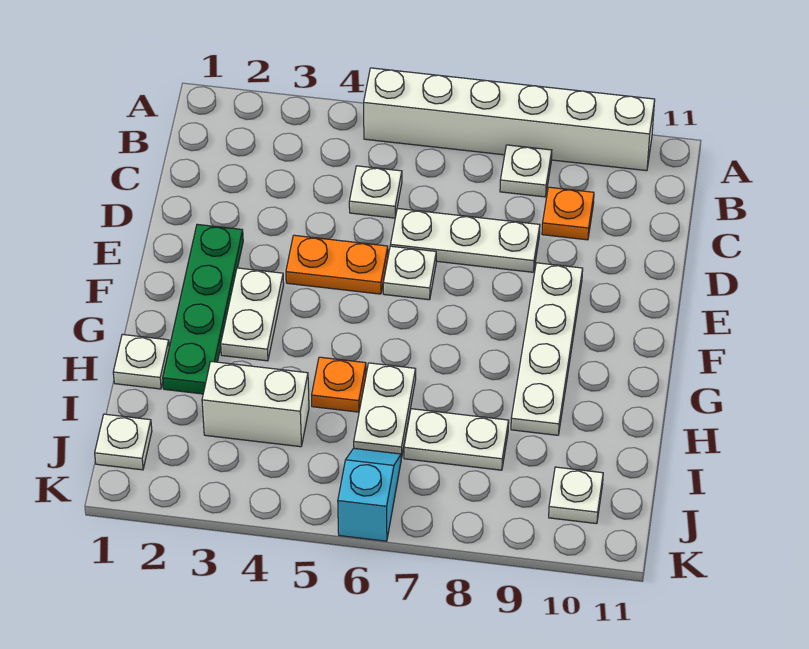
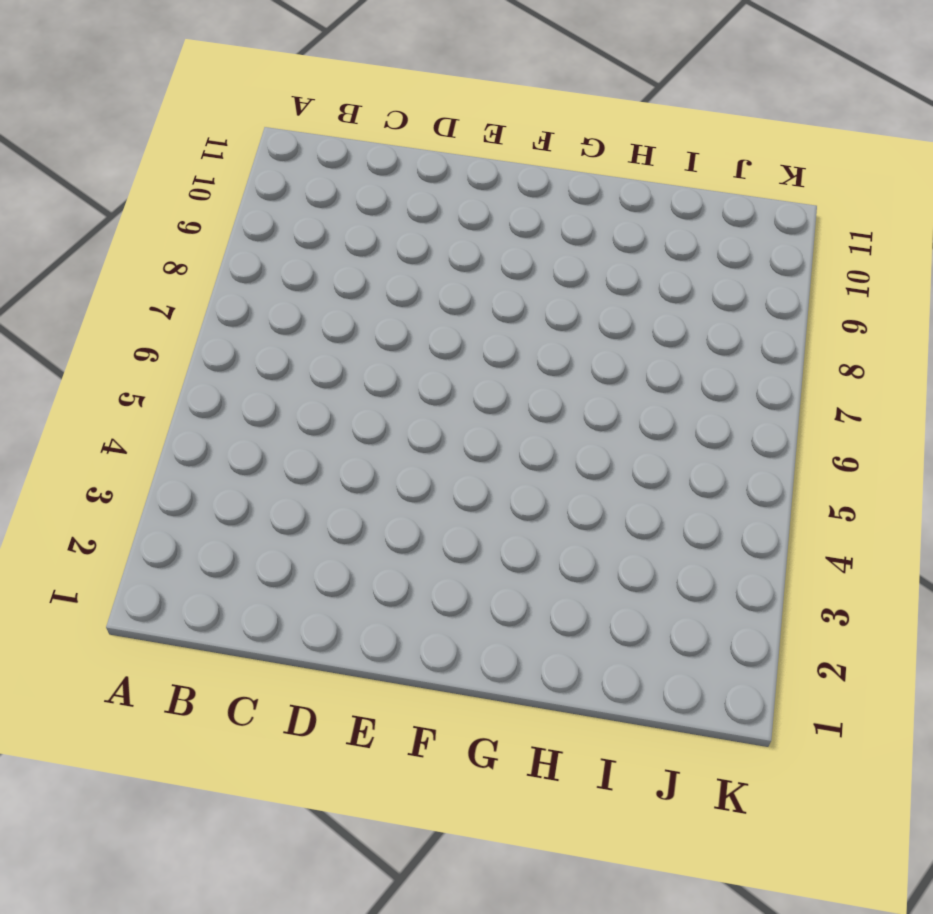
none -> white brick A5:A10 level 1
none -> white plate B8 level 1
none -> white plate C5 level 1

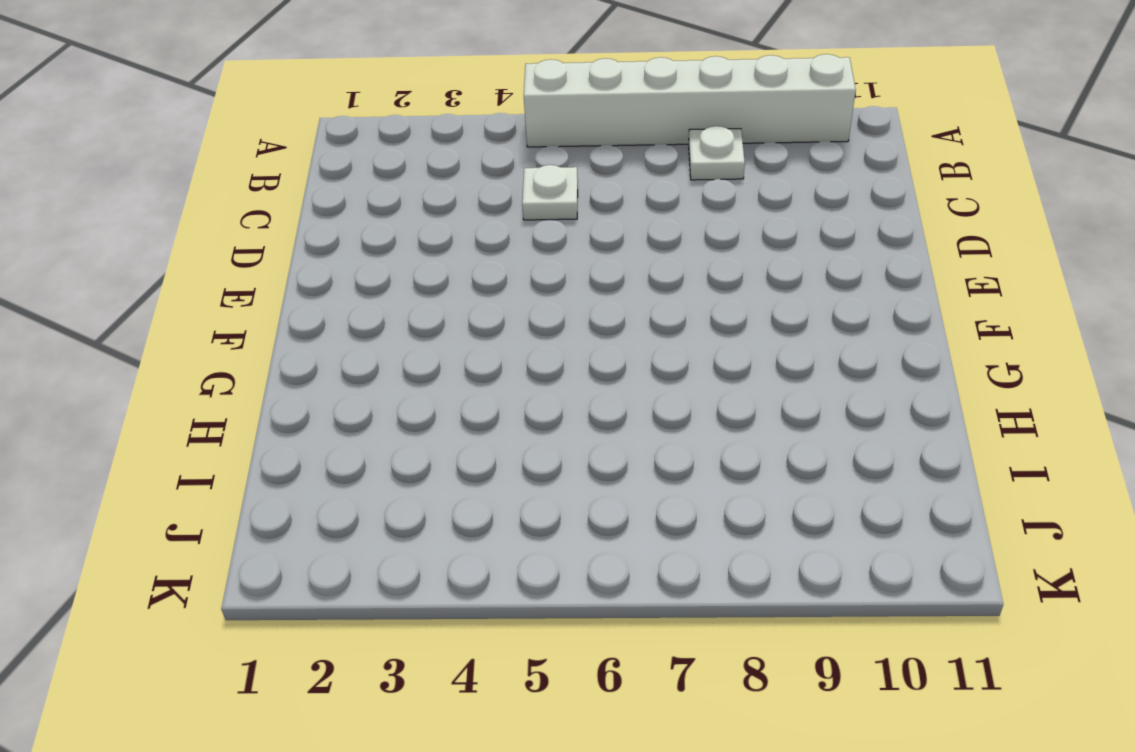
none -> orange plate C9 level 1
none -> white plate D6:D8 level 1
none -> green plate E2:H2 level 1

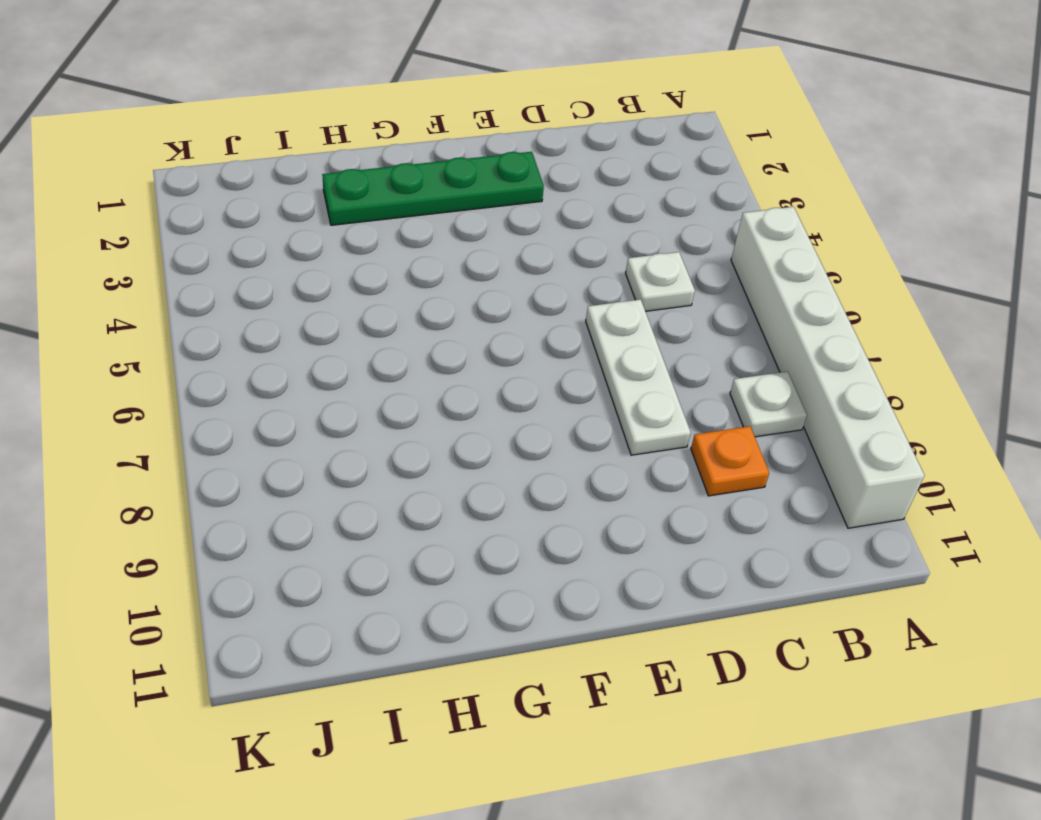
none -> orange plate E4:E5 level 1
none -> white plate E6 level 1
none -> white plate E9:H9 level 1

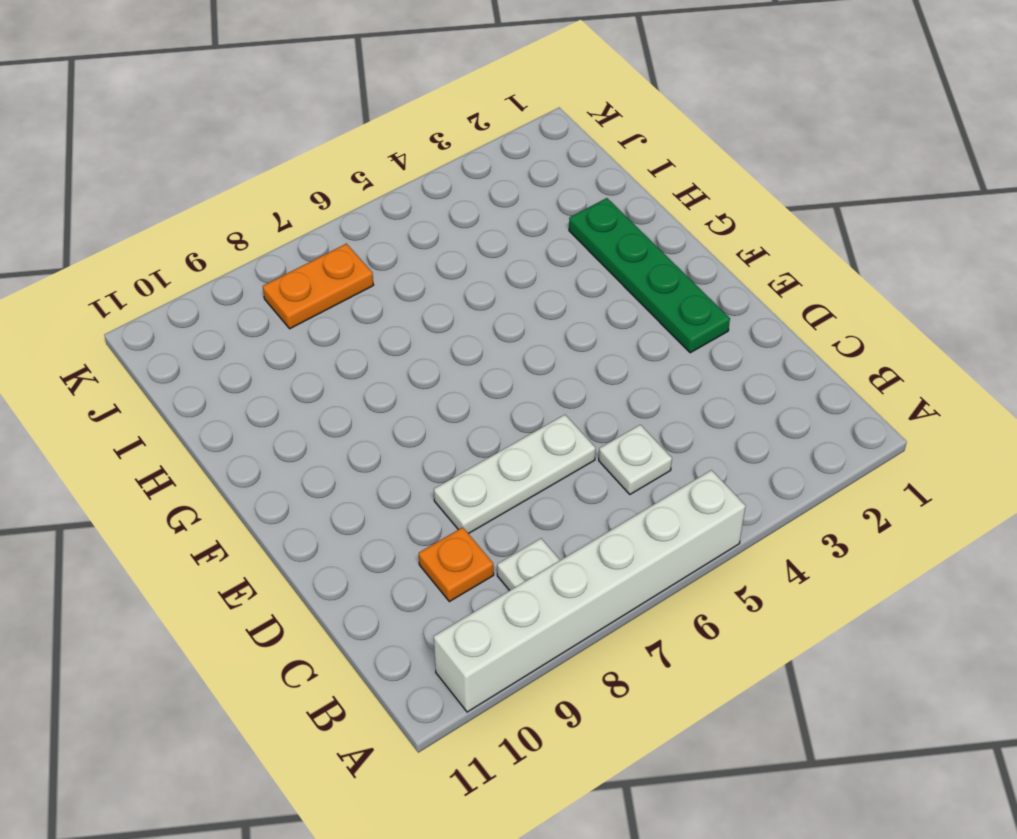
orange plate J7:J8 level 1 -> orange plate E4:E5 level 1
none -> white plate E6 level 1
none -> white plate E9:H9 level 1
none -> white plate F3:G3 level 1

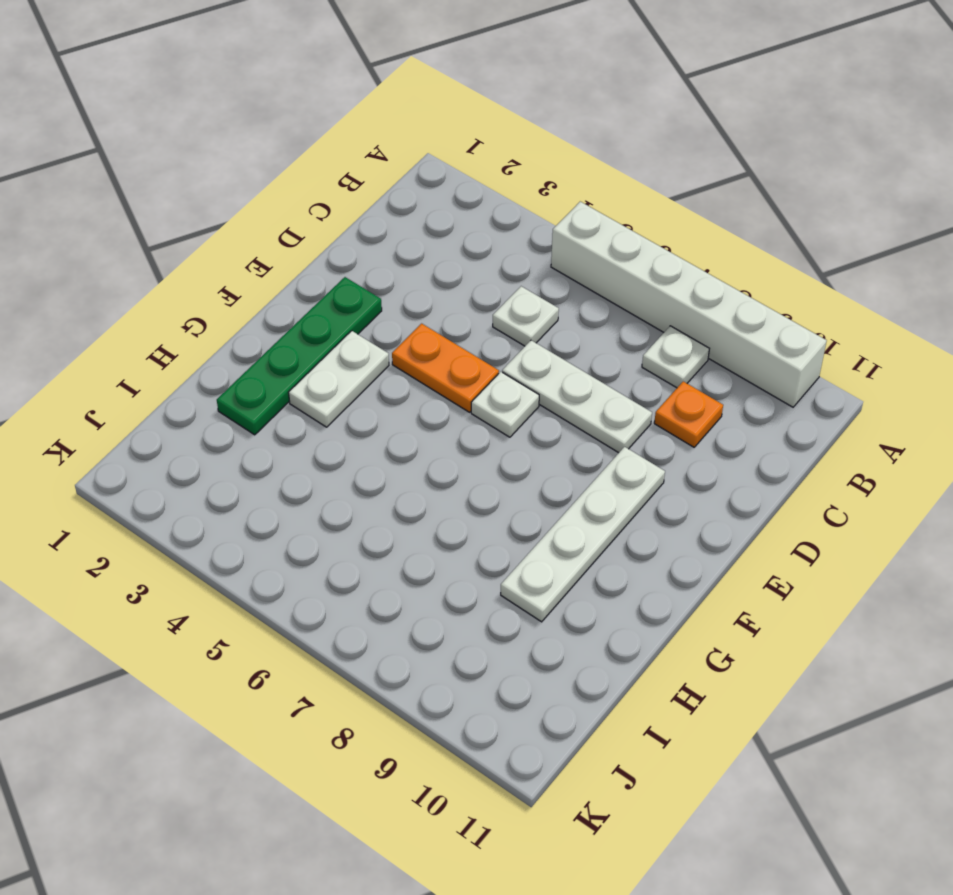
none -> white plate H1 level 1
none -> orange plate H5 level 1
none -> white plate H6:I6 level 1

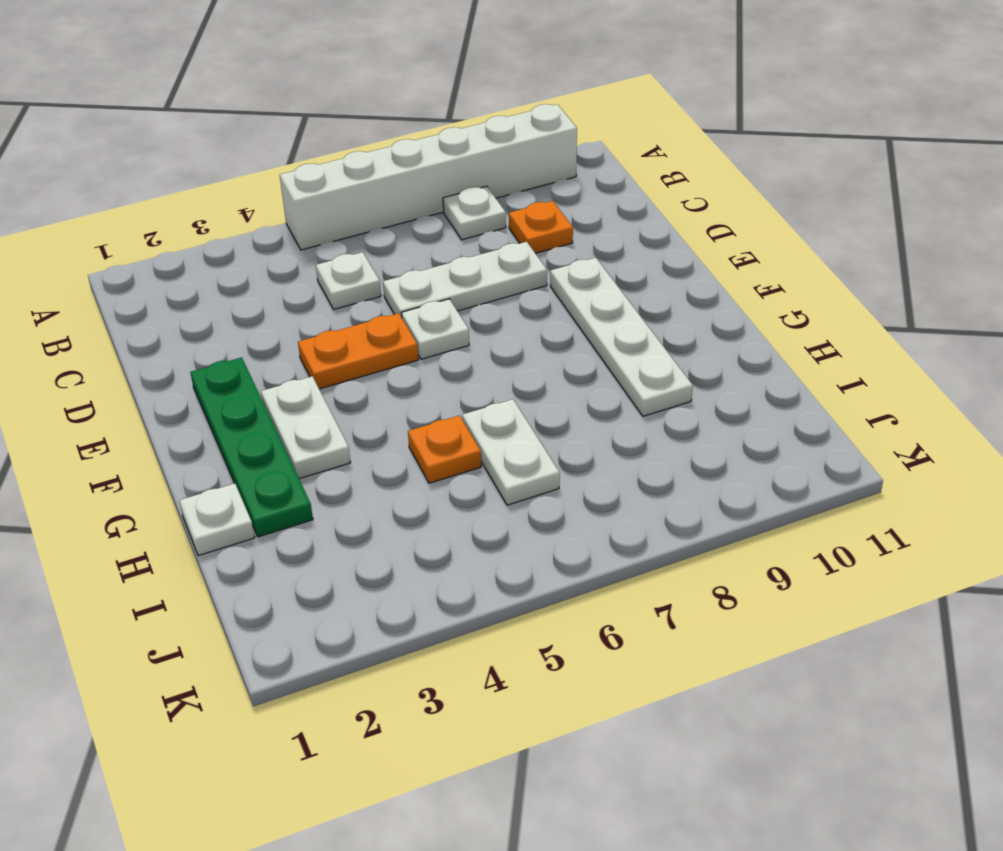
none -> white brick I3:I4 level 1
none -> white plate I7:I8 level 1
none -> white plate J1 level 1

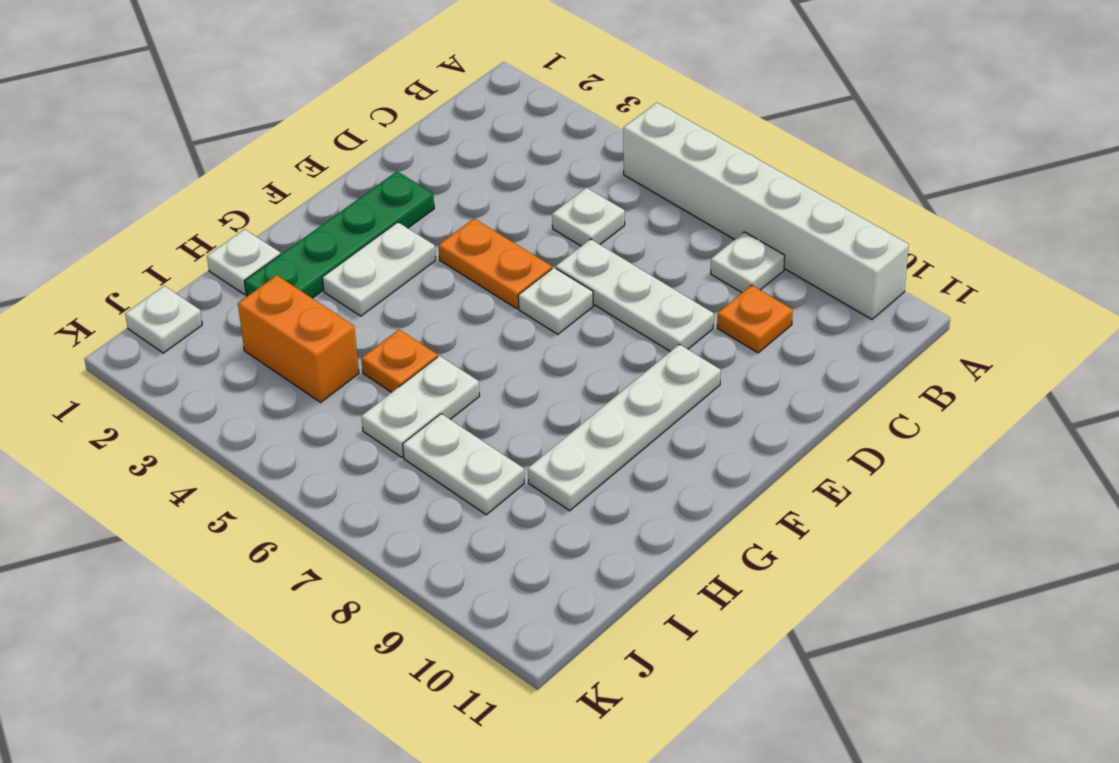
orange brick I3:I4 level 1 -> white brick I3:I4 level 1
none -> cyan slope J6:K6 level 1 top K
none -> white plate J10 level 1

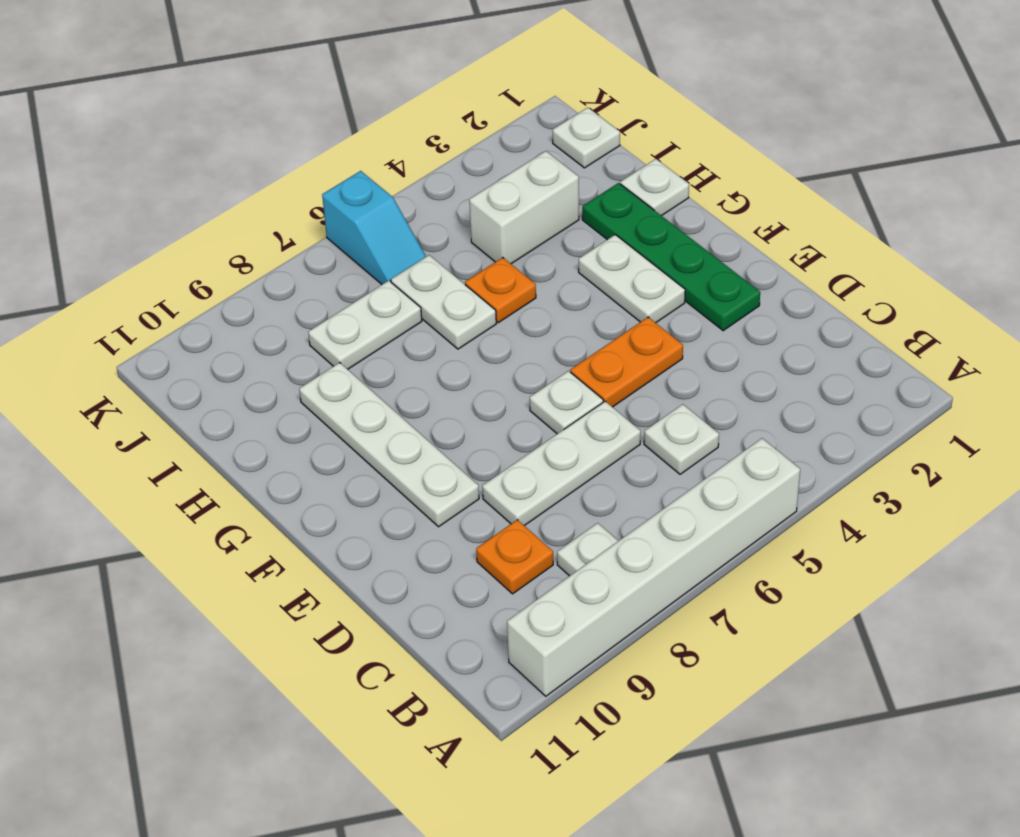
none -> white plate J10 level 1

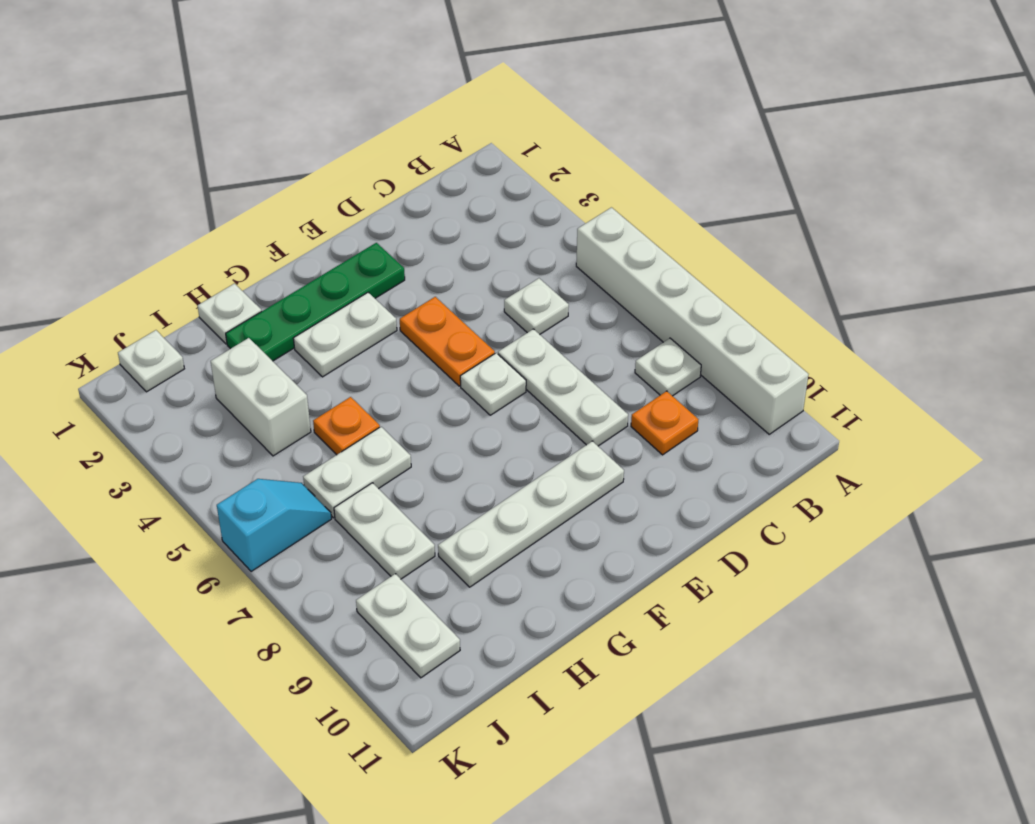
white plate J9:J10 level 1 -> white plate J10 level 1

